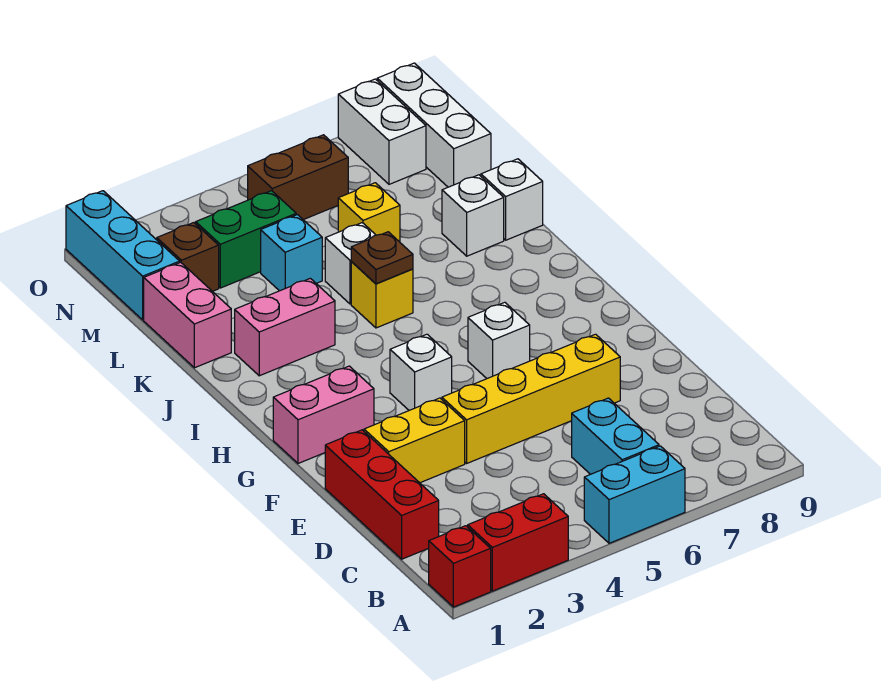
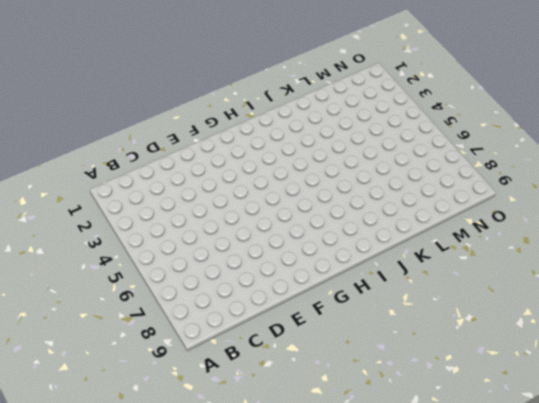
none -> red brick A1 level 1
none -> red brick A2:A3 level 1
none -> cyan brick A5:A6 level 1

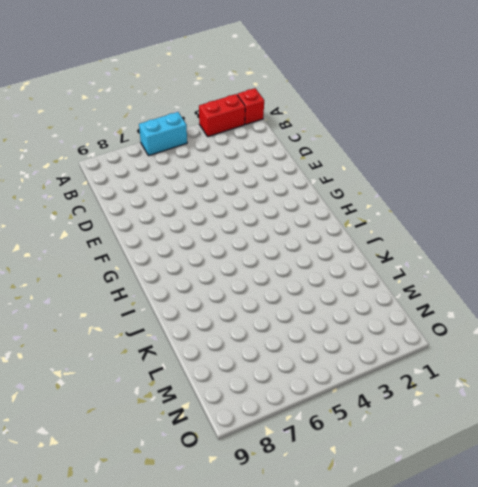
none -> cyan brick B6:C6 level 1
none -> red brick C1:E1 level 1
none -> yellow brick E2:E3 level 1

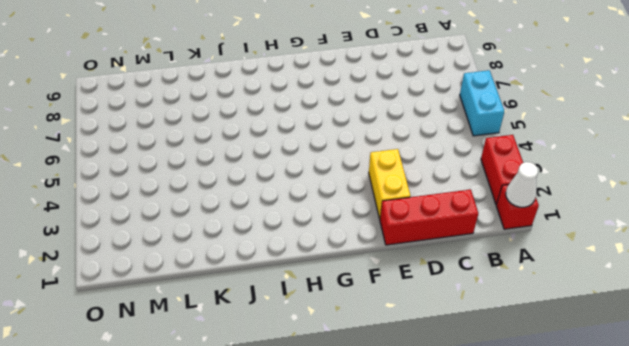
white cone A1 level 2 -> none
none -> cyan brick B6:C6 level 1
none -> yellow brick E4:E7 level 1
none -> pink brick G1:G2 level 1

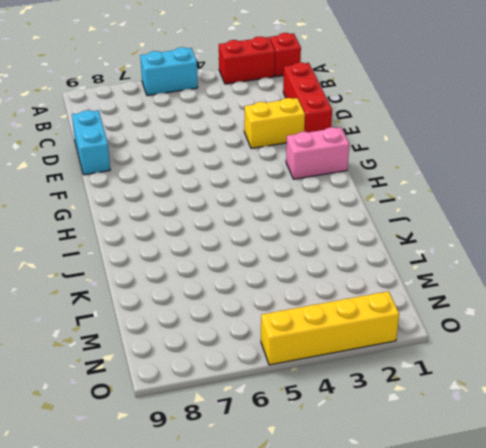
cyan brick D9:E9 level 1 -> cyan brick B6:C6 level 1
yellow brick O2:O5 level 1 -> yellow brick E4:E7 level 1
none -> white brick G4 level 1
none -> white brick G6 level 1
none -> pink brick J2:J3 level 1

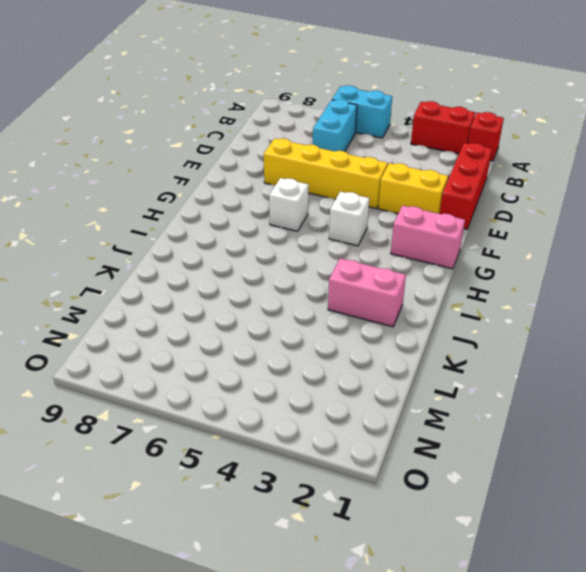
none -> yellow brick J5 level 1
none -> pink brick K1:L1 level 1
none -> white brick K5 level 1

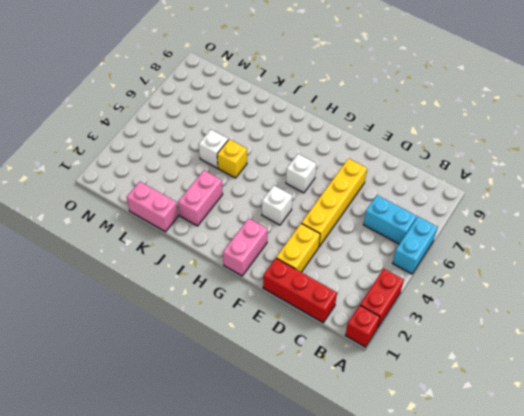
none -> white brick K8 level 1
none -> white brick K9 level 1
none -> cyan brick L4 level 1

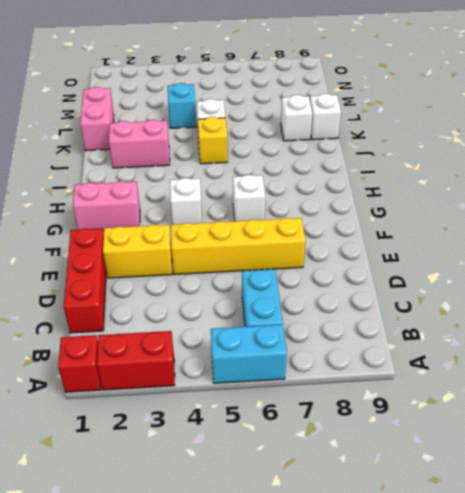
none -> yellow brick L6 level 1
none -> cyan brick M1:O1 level 1
none -> brown brick M2 level 1

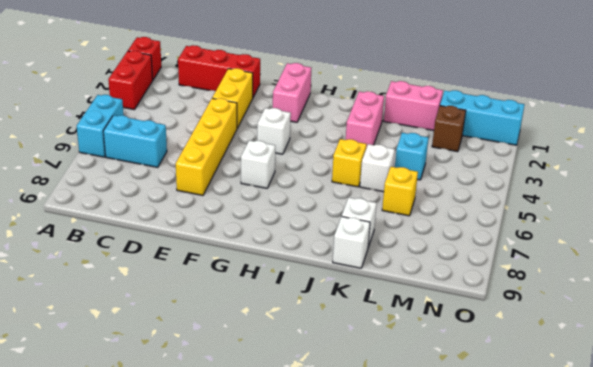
none -> green brick M3:M4 level 1
none -> white brick M9:O9 level 1
none -> brown brick N5:N6 level 1

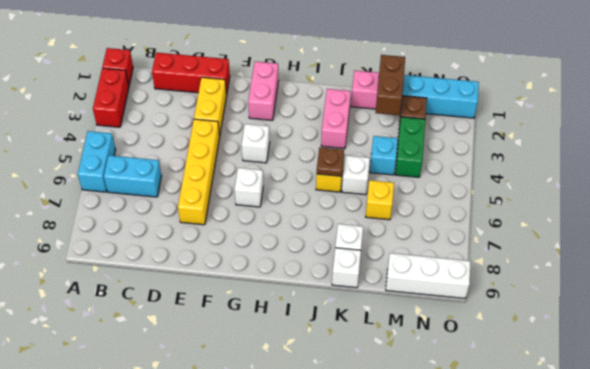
brown brick L1:L2 level 2 -> brown brick N5:N6 level 1
none -> white brick N8:O8 level 1

